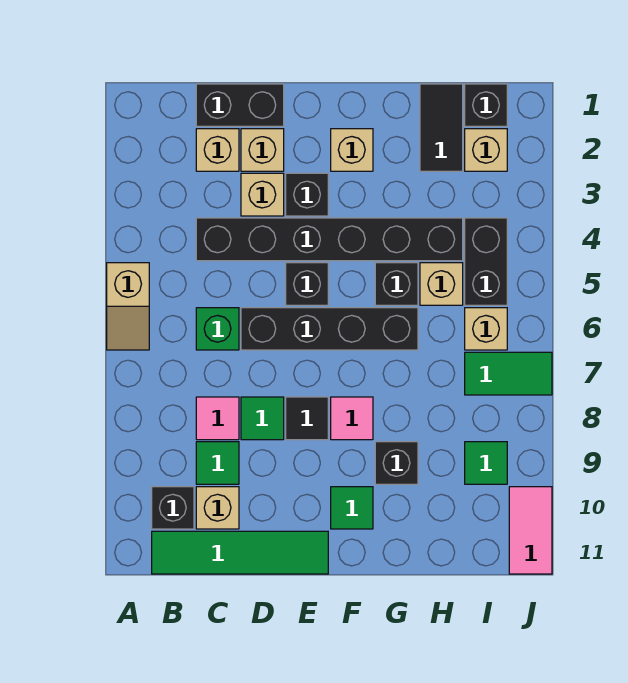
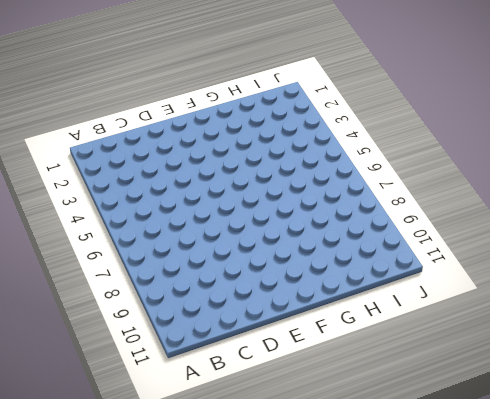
none -> tan slope A5:A6 level 1 top 5
none -> black brick B10 level 1
none -> green tile B11:E11 level 1
none -> black brick C1:D1 level 1

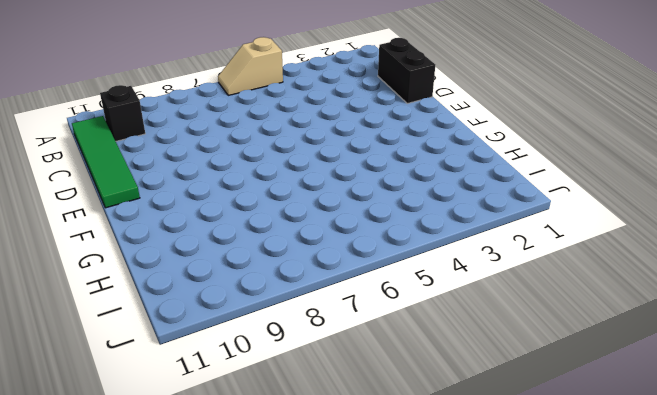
none -> tan brick C2 level 1
none -> black brick C4:H4 level 1
none -> green brick C6 level 1
none -> pink tile C8 level 1

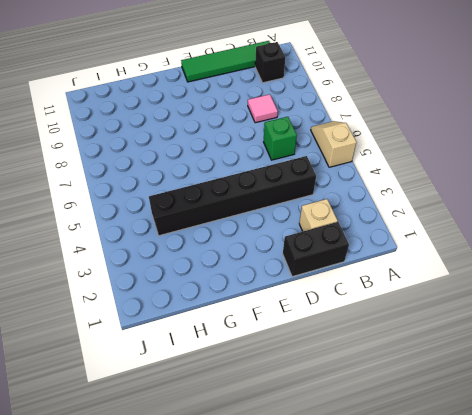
none -> green tile C9 level 1
none -> tan brick C10 level 1
none -> tan brick D2 level 1
none -> tan brick D3 level 1

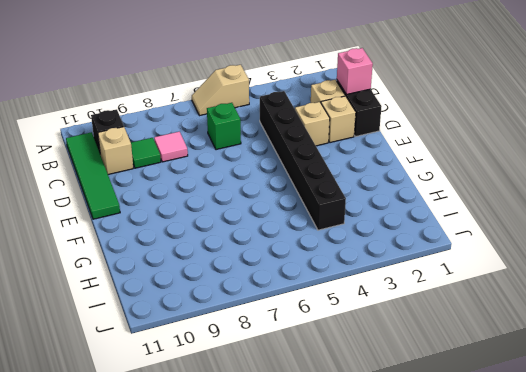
pink brick C1 level 2 -> none
none -> black brick D6:G6 level 1
none -> green tile D8 level 1
none -> black brick E3 level 1
none -> black brick E5 level 1

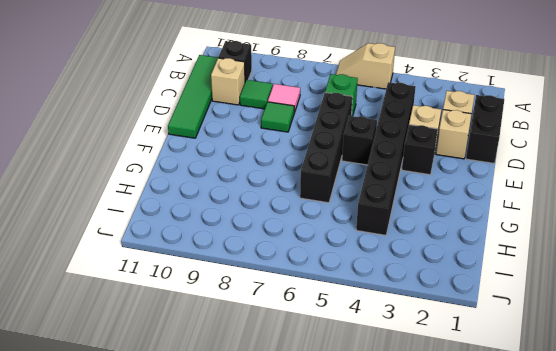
none -> black tile E8 level 1
none -> tan brick F2 level 1
none -> pink tile F8 level 1
none -> green tile F10 level 1

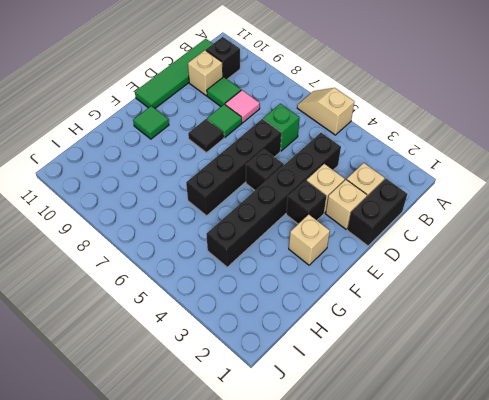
none -> pink tile F8 level 1
none -> black brick G5 level 1
none -> black brick G9 level 1
none -> black tile H1:H2 level 1

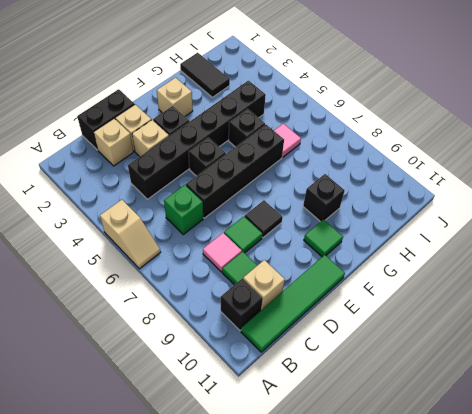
pink tile H6 level 1 -> pink tile F8 level 1
none -> tan brick H5 level 1
none -> black brick I1 level 1
none -> tan brick I2 level 1
none -> black brick I4:I5 level 1

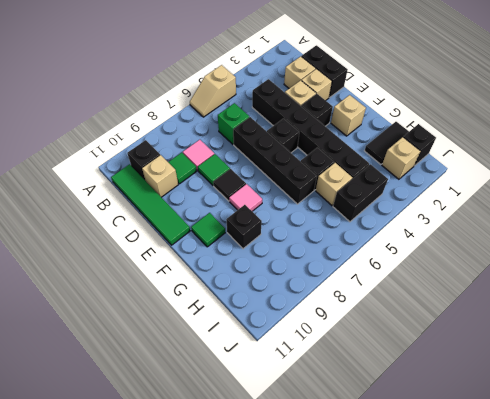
none -> tan brick I6 level 1
none -> green tile I7:J7 level 1
none -> green tile I9 level 1
none -> pink tile J10:J11 level 1

